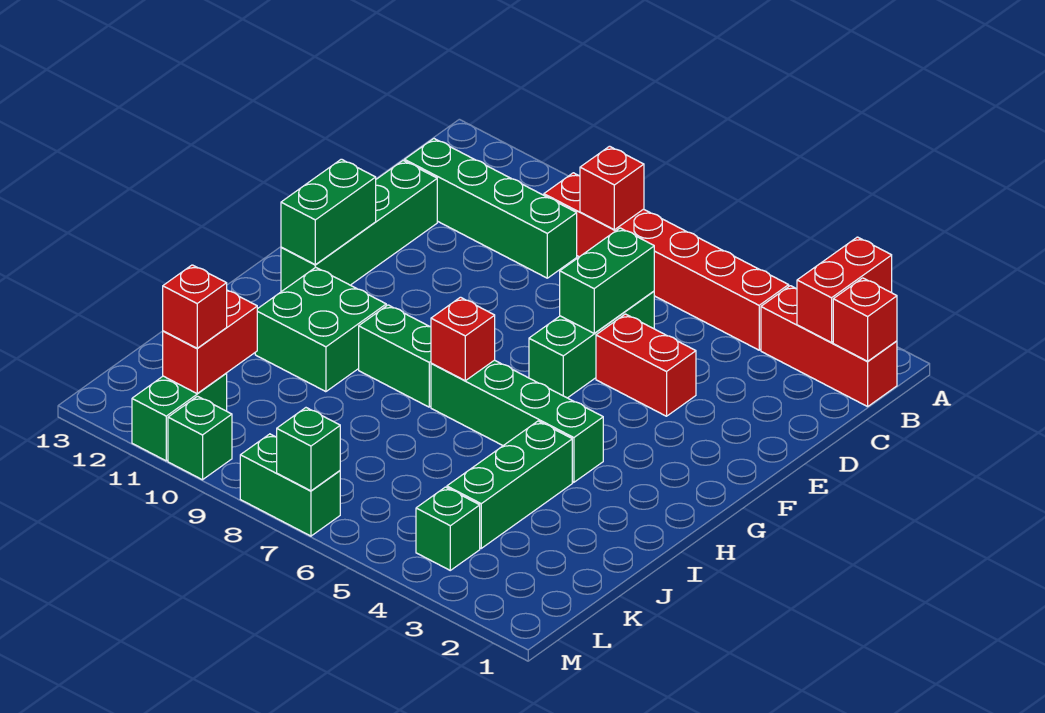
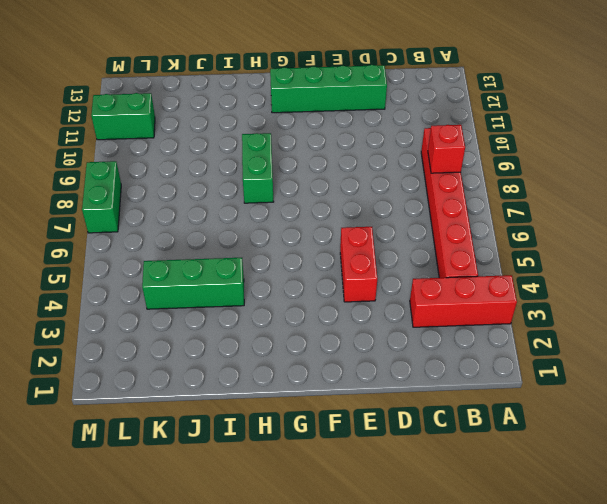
red brick A3:C3 level 1 -> red brick B1:B3 level 1
none -> green brick C9:C12 level 1
none -> green brick D6:F6 level 1
none -> green brick H4:H7 level 1

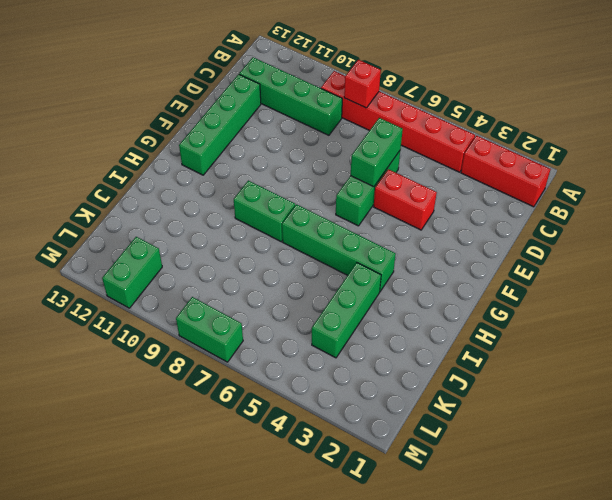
none -> green brick H10:I11 level 1
none -> green brick L4 level 1
none -> green brick M10 level 1

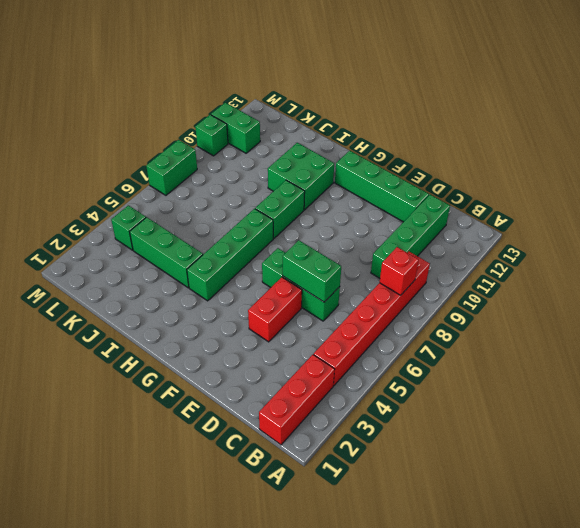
none -> red brick A2:B2 level 2
none -> red brick B1 level 2
none -> green brick F12:G12 level 2

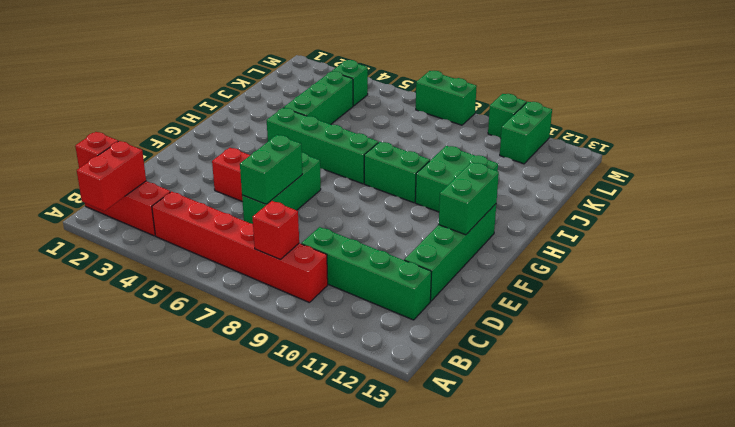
none -> red brick H7 level 2
none -> red brick K11:L11 level 2
none -> green brick M7 level 2

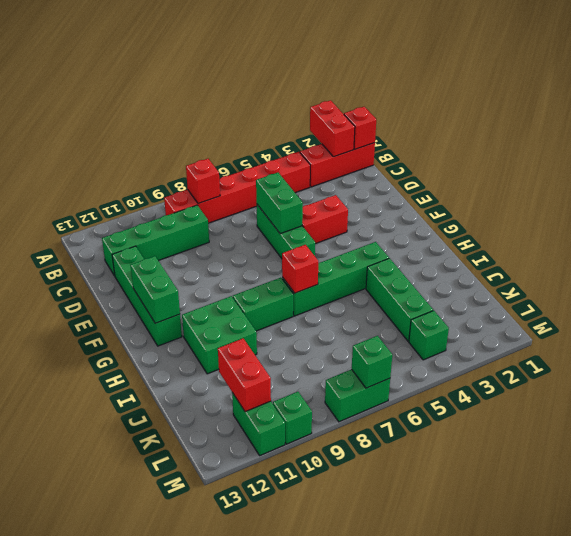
none -> red brick L11 level 3

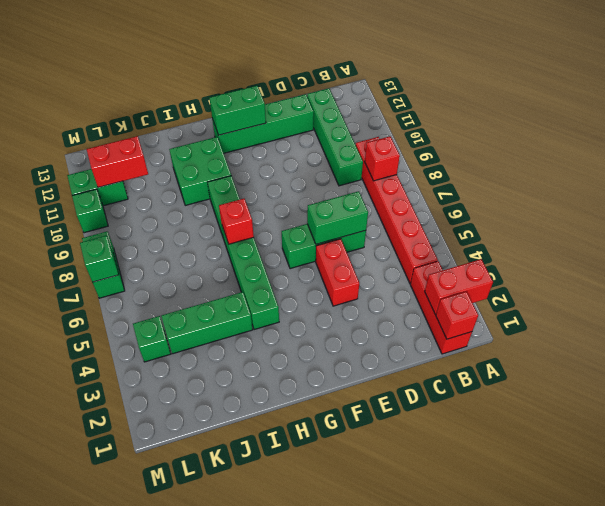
none -> red brick L11 level 3

